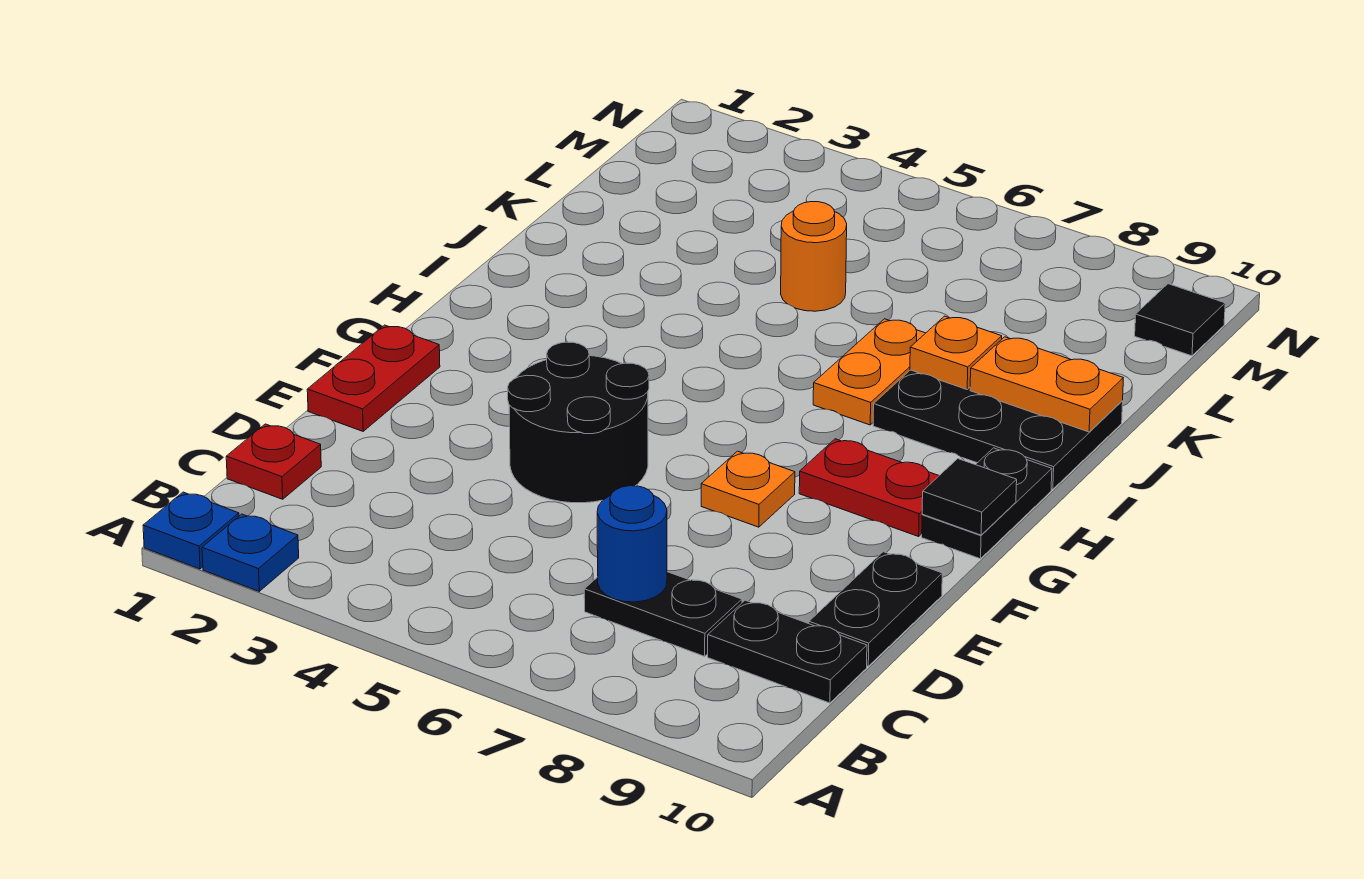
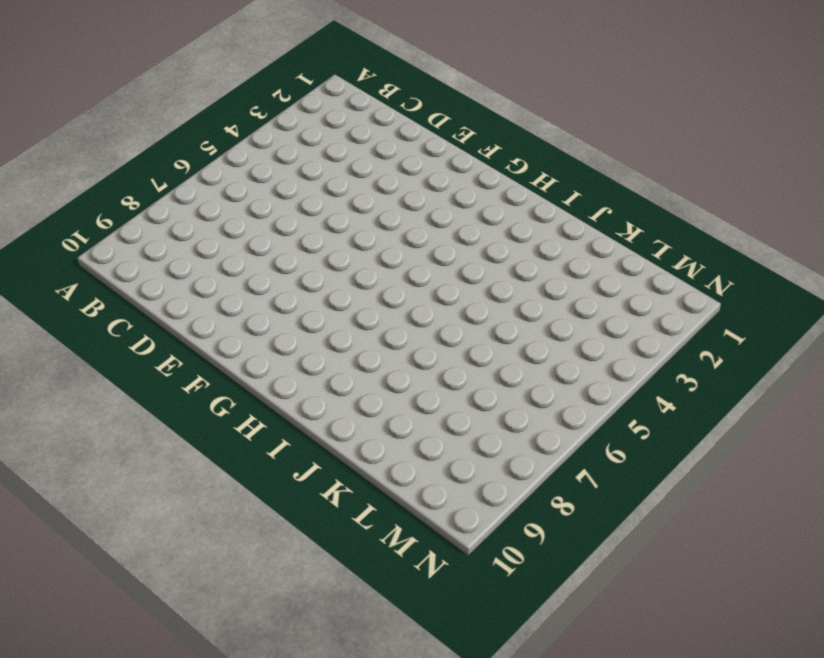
none -> blue plate A1 level 1
none -> blue plate A2 level 1
none -> red plate C1 level 1

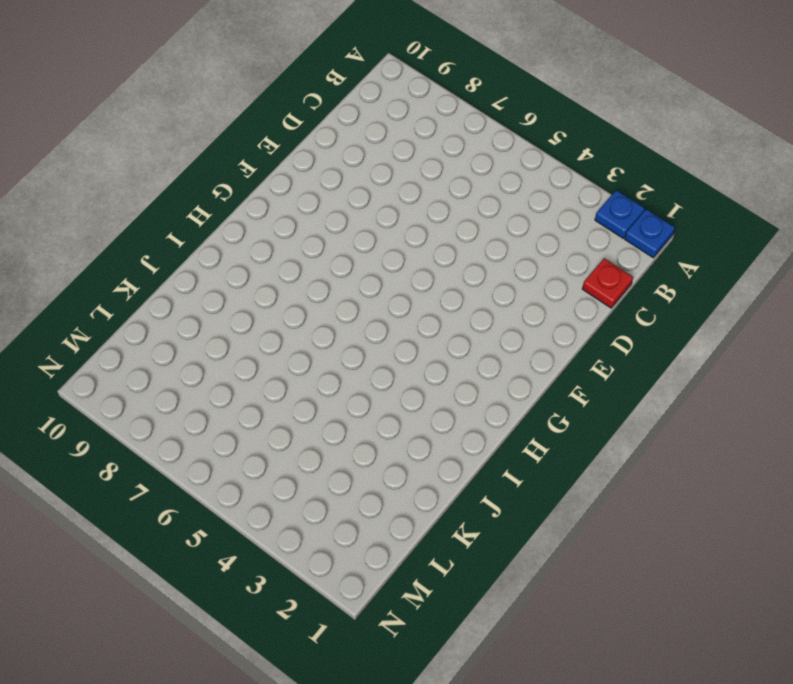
none -> black plate C7:C8 level 1
none -> black plate C9:C10 level 1
none -> black plate D10:E10 level 1

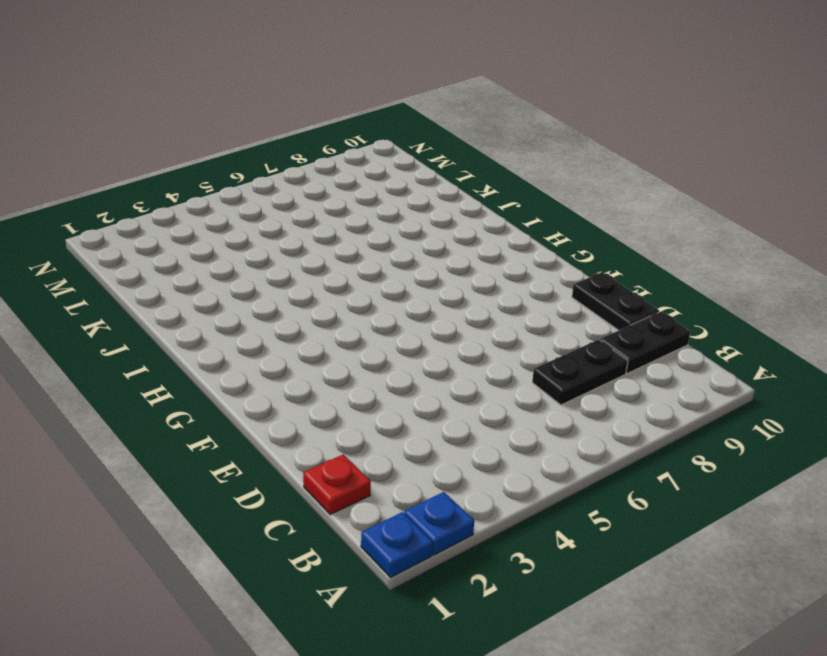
none -> red plate E1:F1 level 1
none -> black round brick E4:F5 level 1
none -> orange plate F7 level 1

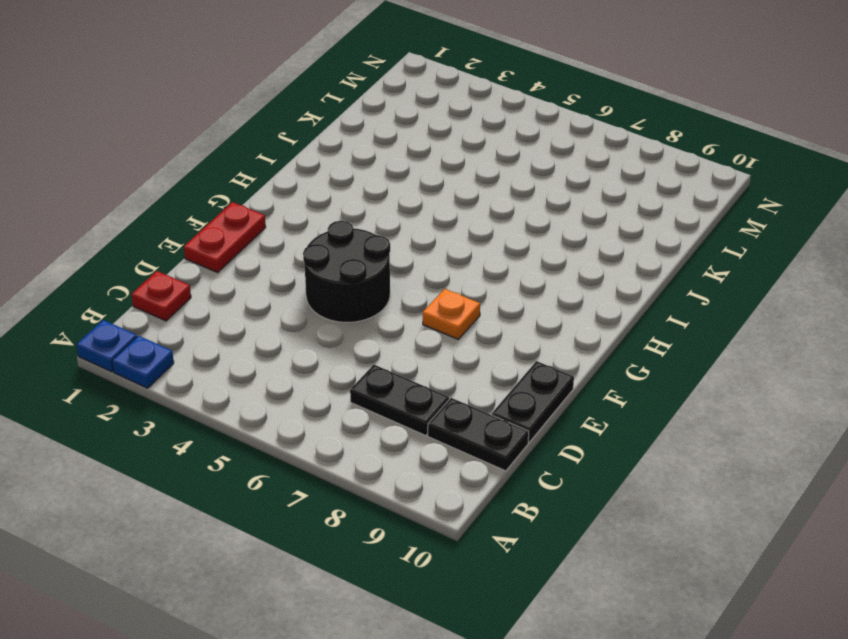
none -> red plate G8:G9 level 1
none -> black plate G10:H10 level 1
none -> orange plate I7:J7 level 1

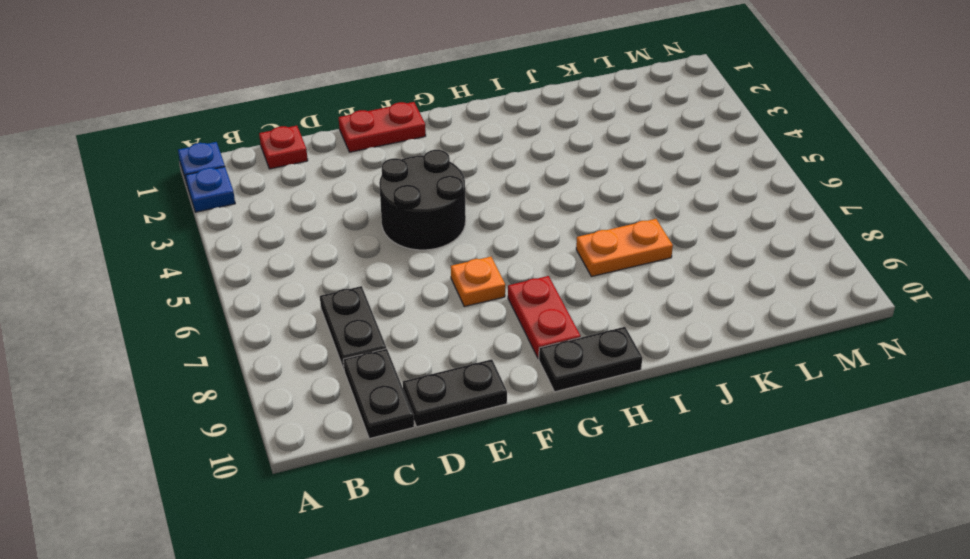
none -> black plate I8:J10 level 1
none -> orange round brick K5 level 1
none -> black tile M10 level 1

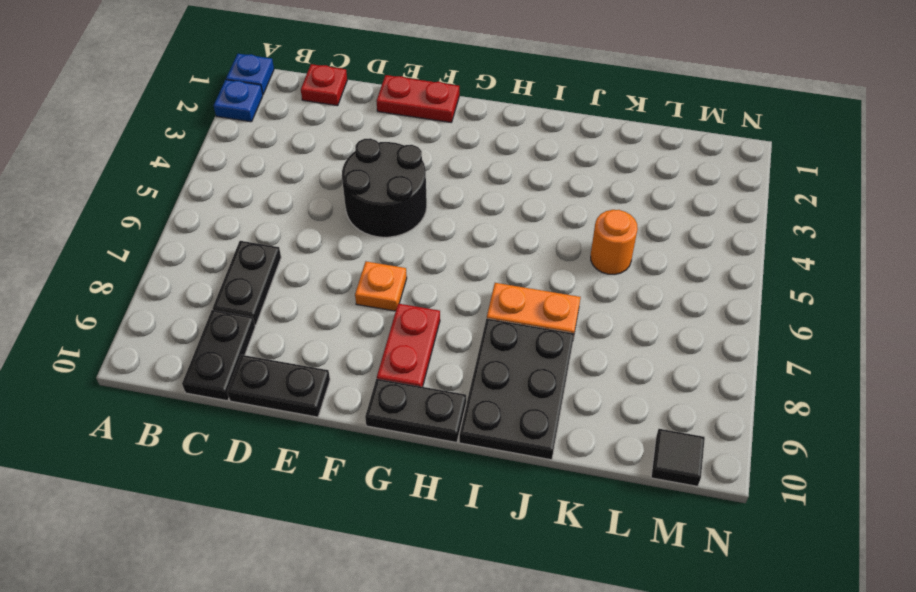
none -> blue round brick C7 level 2
none -> black tile G10 level 2
none -> orange plate J8 level 2

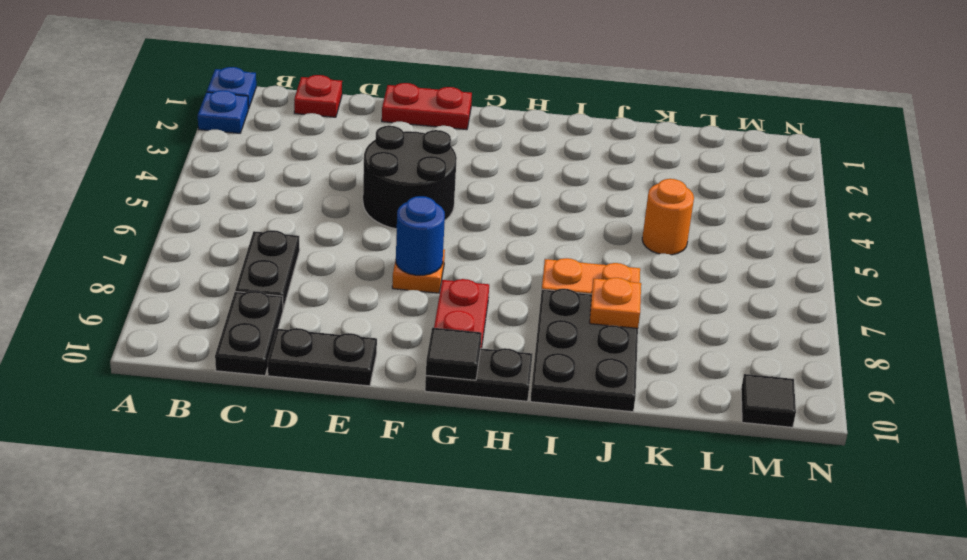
blue round brick F7 level 2 -> blue round brick C7 level 2
none -> orange plate J9:J10 level 2

